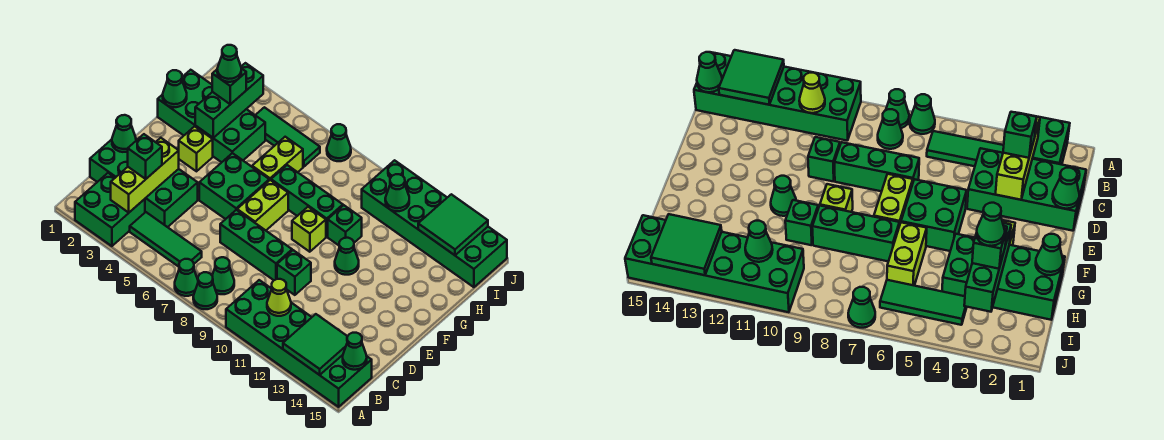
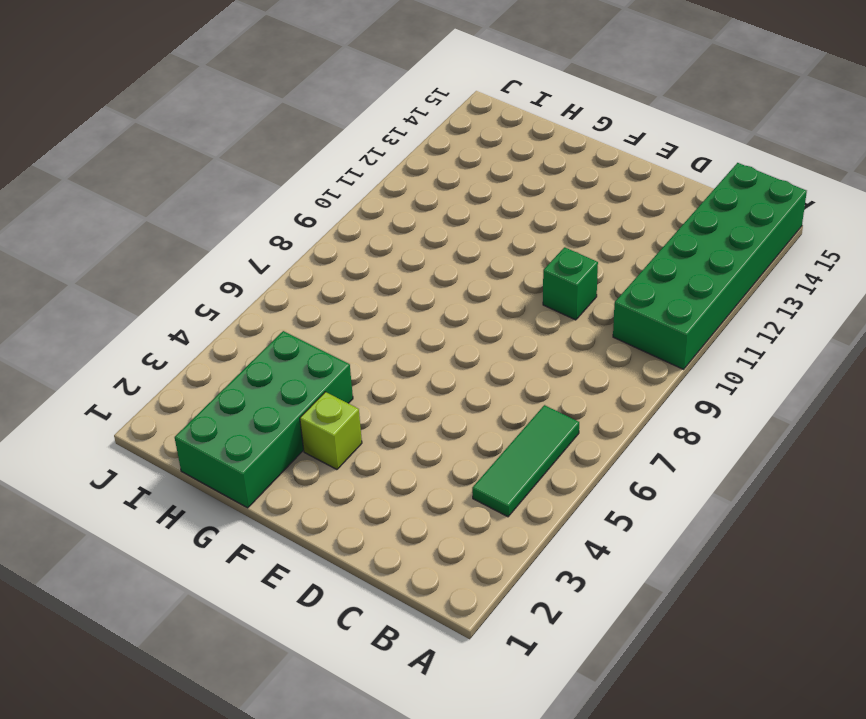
none -> green brick A2:B3 level 1
none -> green cone A7 level 1
none -> green cone A8 level 1
none -> green cone B8 level 1

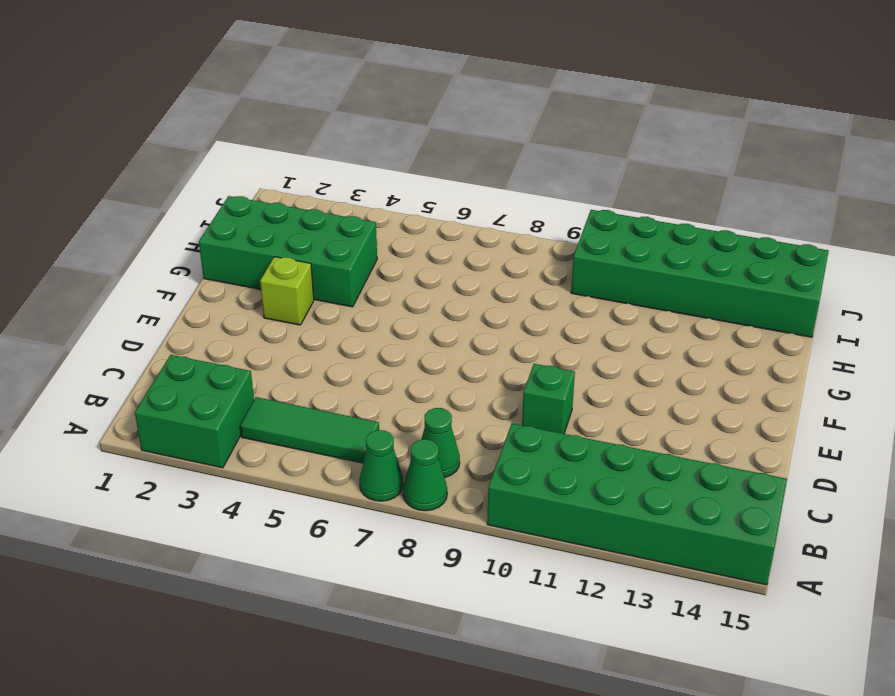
none -> green brick C1:D4 level 1
none -> green brick D7:D9 level 1
none -> green brick E5:F6 level 1
none -> lime brick E7:F7 level 1

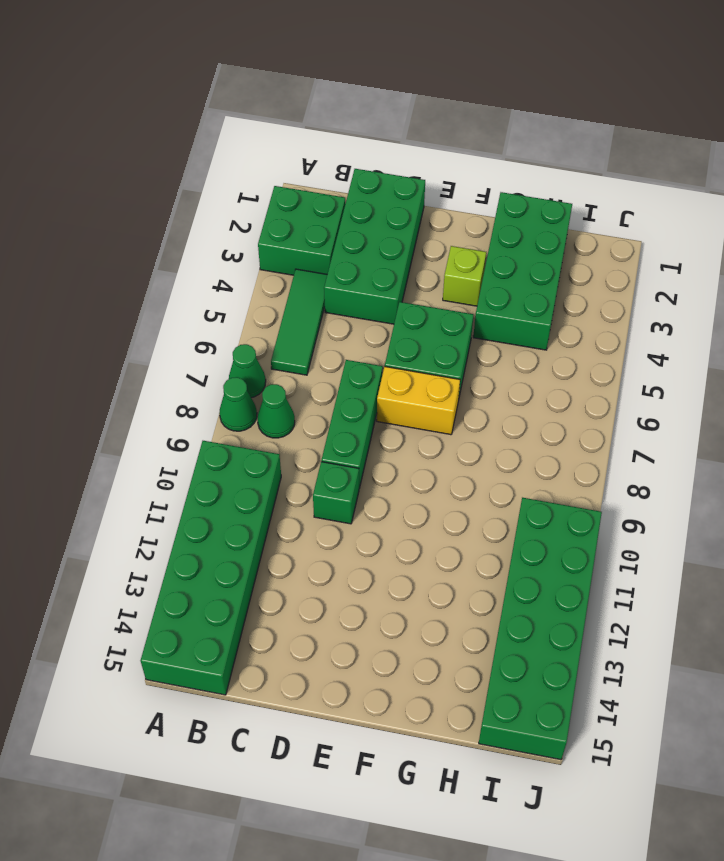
yellow brick E7:F7 level 1 -> lime brick E7:F7 level 1
none -> lime brick F9 level 1
none -> green cone F11 level 1
none -> lime brick G6:H6 level 1
none -> green brick G7:G9 level 1

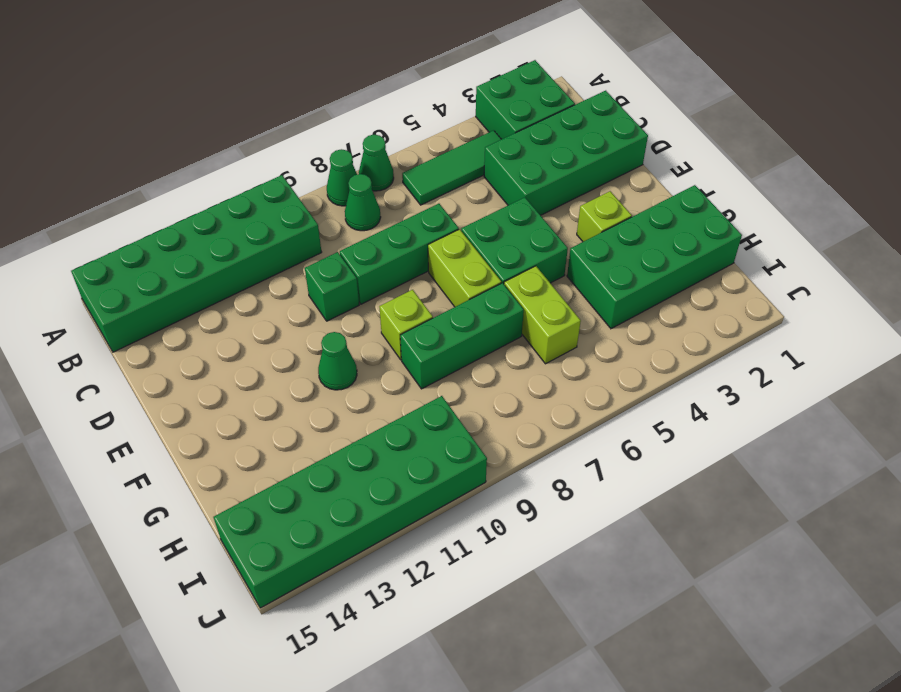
none -> green brick G10 level 1
none -> green tile I4:I6 level 1
none -> green cone J7 level 1
none -> green tile A13:B14 level 2

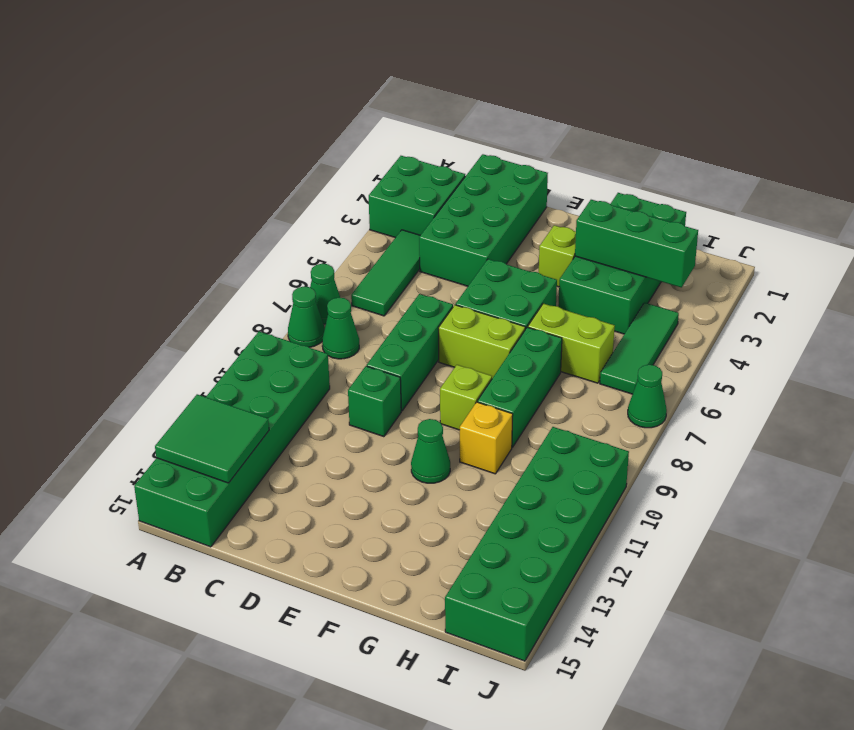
yellow brick G10 level 1 -> green brick G10 level 1
none -> lime brick B3:D3 level 2
none -> lime cone B11 level 2
none -> green cone B15 level 2
none -> green cone D1 level 2

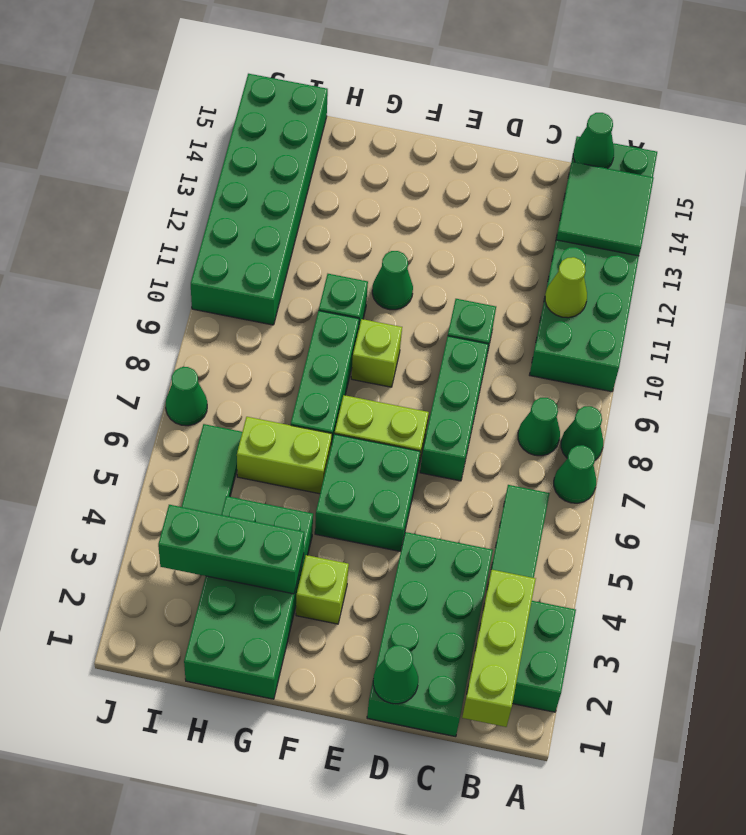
lime brick B1:B3 level 2 -> lime brick B3:D3 level 2
none -> green cone G1 level 2
none -> green cone I11 level 2
none -> green tile I13:J14 level 2
none -> green brick C3 level 3

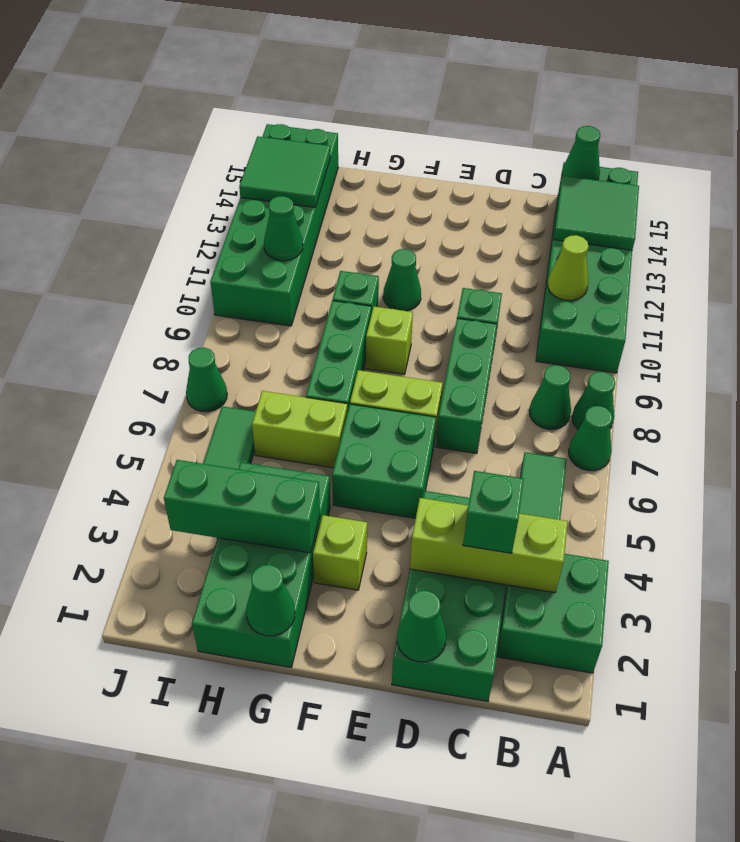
none -> green brick H3 level 3
none -> green cone H3 level 4

